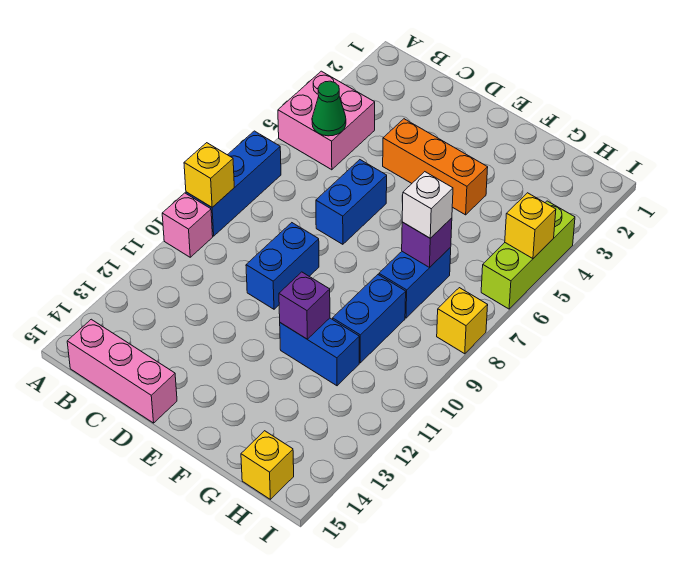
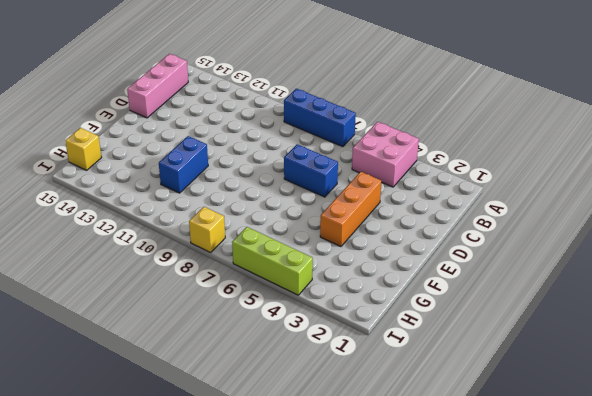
none -> pink brick A10 level 1
none -> blue brick D9:D10 level 1
none -> blue brick G7:G8 level 1

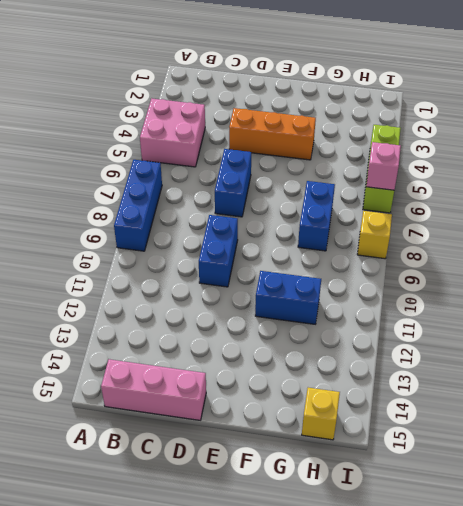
pink brick I6 level 2 -> pink brick A10 level 1
none -> blue brick G9:G10 level 1
none -> yellow brick A9 level 2
none -> green cone B5 level 2

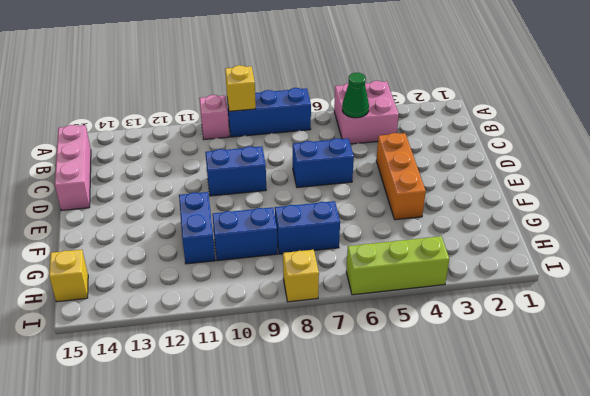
none -> purple brick F11 level 2
none -> purple brick G7 level 2
none -> yellow brick I5 level 2

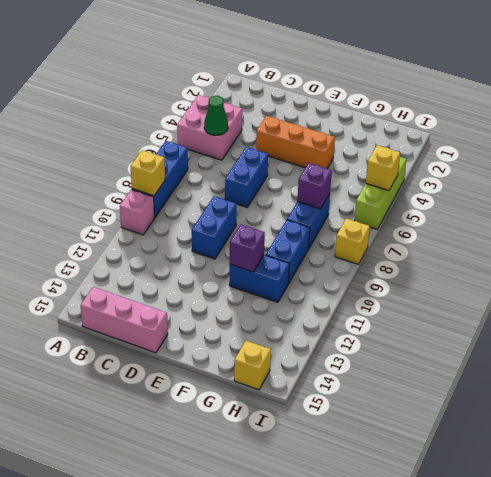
none -> white brick G7 level 3

